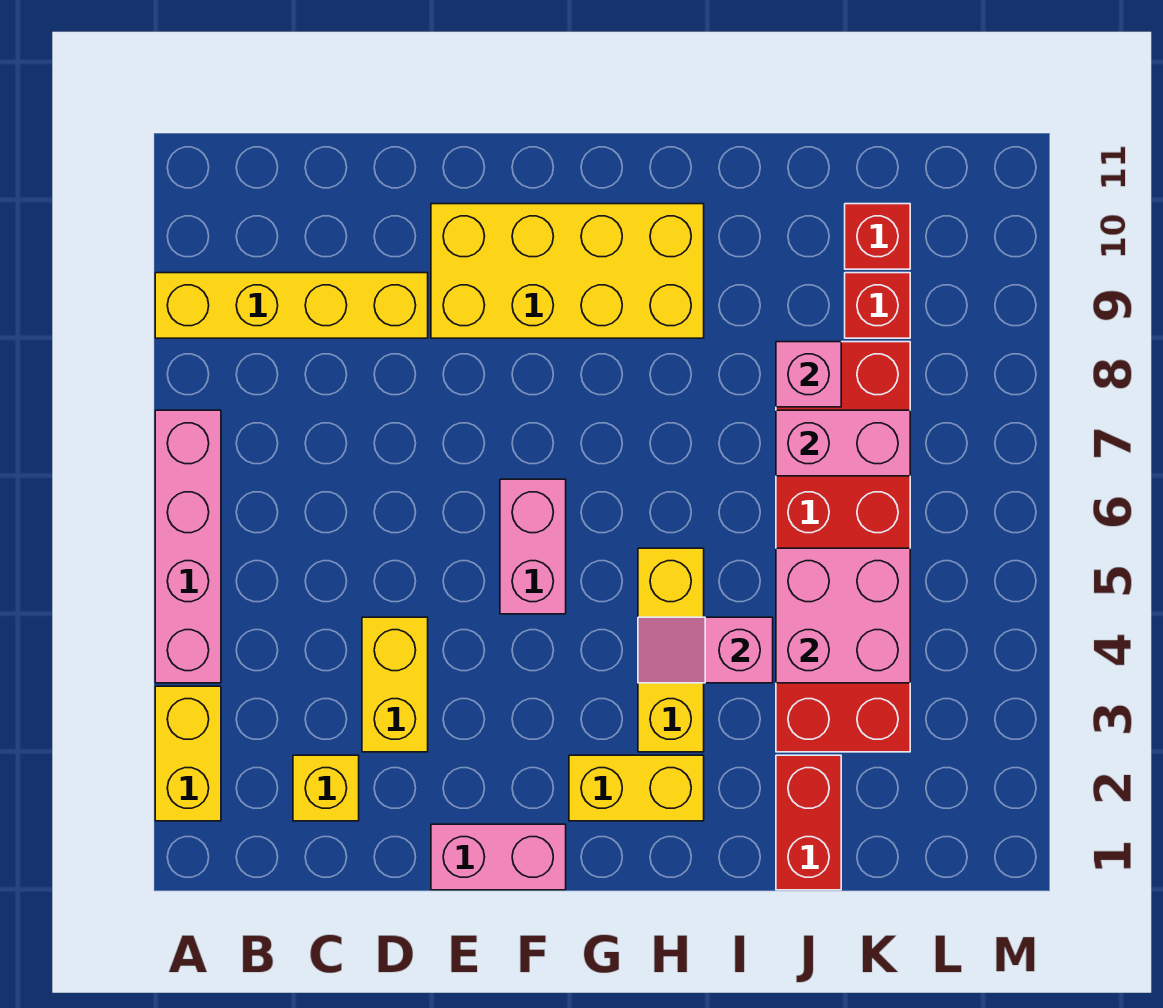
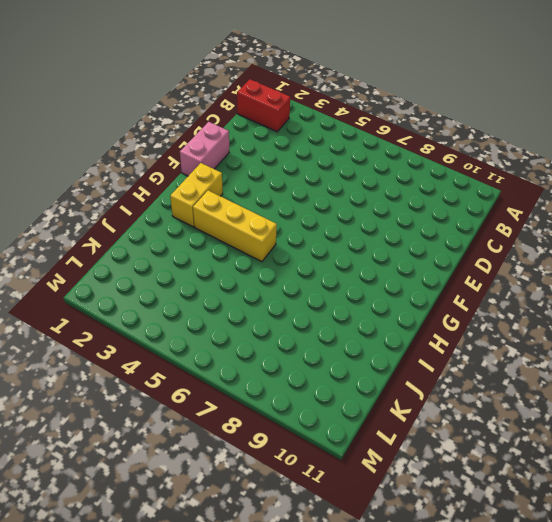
red brick B1:B2 level 1 -> red brick J1:J2 level 1
none -> yellow brick A2:A3 level 1
none -> pink brick A4:A7 level 1
none -> yellow brick A9:D9 level 1

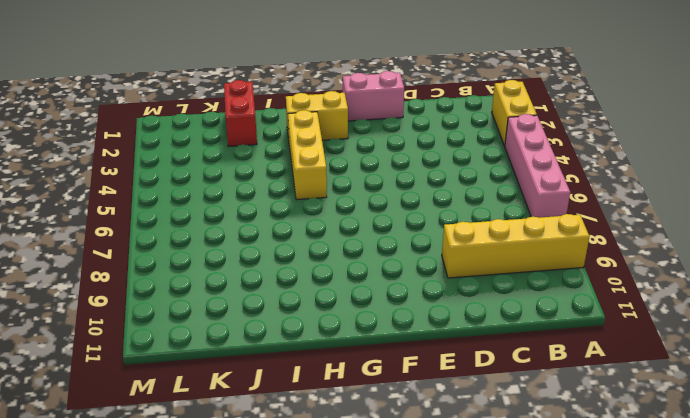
none -> yellow brick C2 level 1
none -> yellow brick D3:D4 level 1
none -> yellow brick E9:H10 level 1

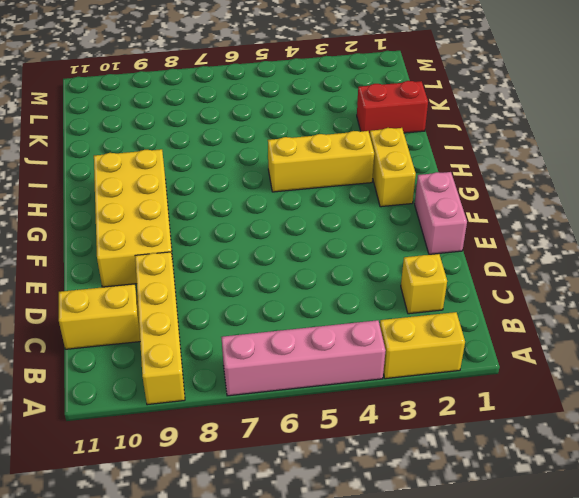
yellow brick C10:C11 level 1 -> yellow brick D3:D4 level 1
none -> pink brick F5:F6 level 1
none -> red brick J3:K8 level 1
none -> red brick K9 level 1

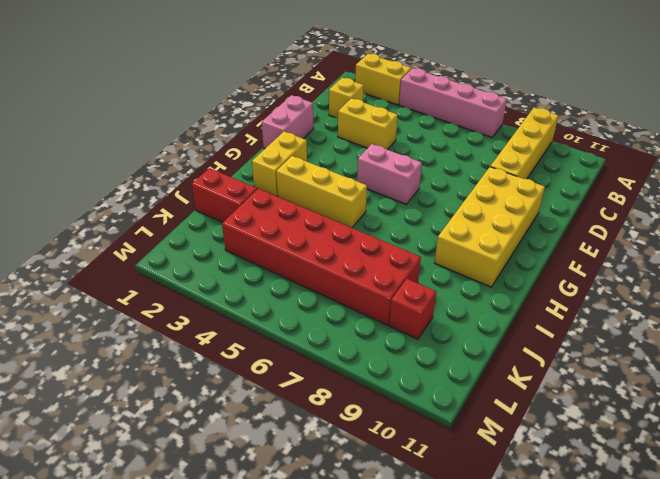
none -> red brick K10 level 1
none -> pink slope H4:I4 level 2 top I
none -> pink brick J4:K5 level 2

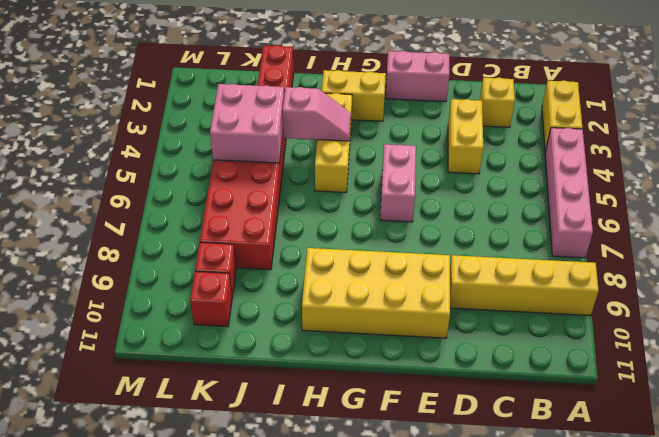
none -> pink brick J7:K7 level 2
none -> pink brick J8 level 2

